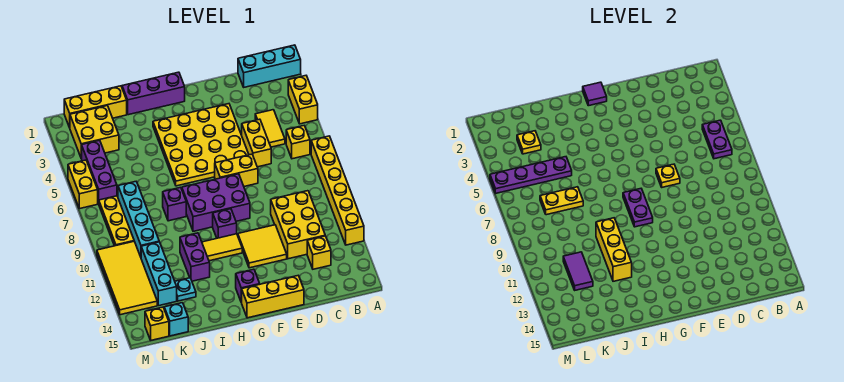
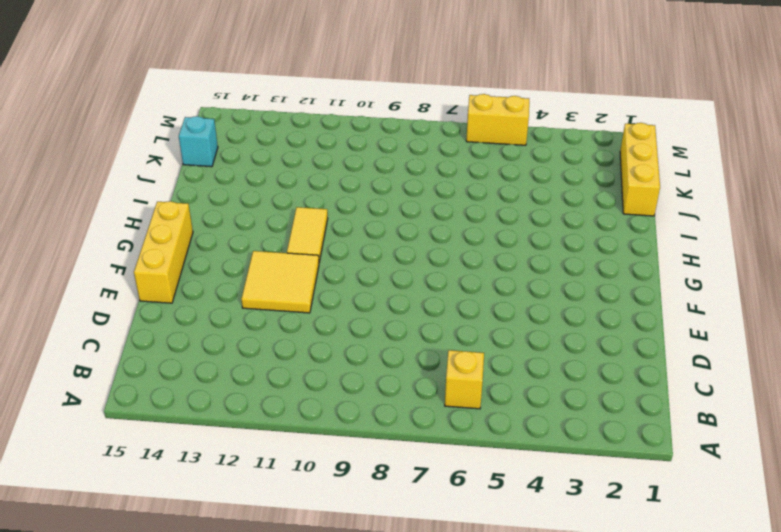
none -> cyan brick A1:C1 level 1
none -> yellow brick A3:A4 level 1
none -> yellow brick A7:A12 level 1
none -> yellow tile C4:C5 level 1

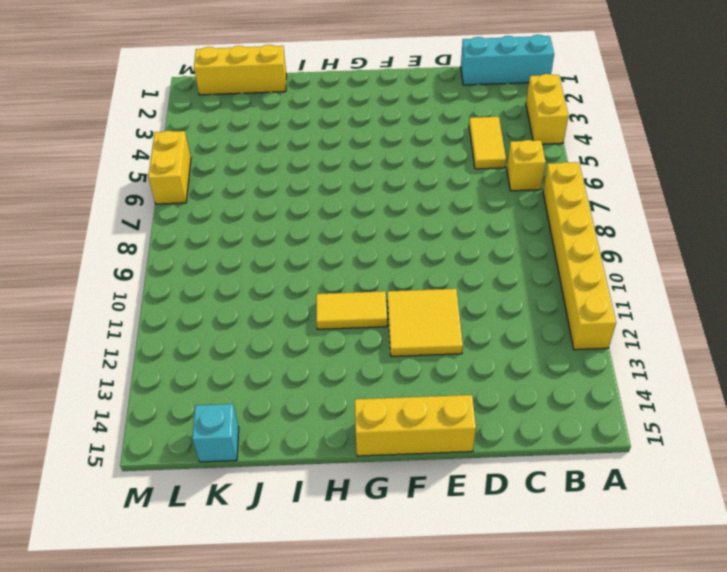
none -> yellow brick C10:D12 level 1
none -> yellow brick C13 level 1
none -> yellow brick D5:D6 level 1
none -> yellow plate E3:H6 level 1

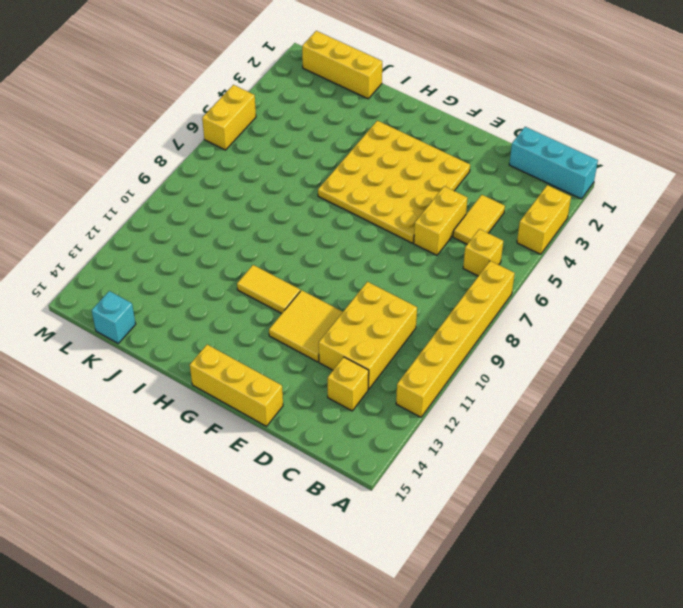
none -> yellow brick E7:F7 level 1
none -> purple brick F8:H9 level 1
none -> purple brick G1:I1 level 1
none -> purple brick G10 level 1

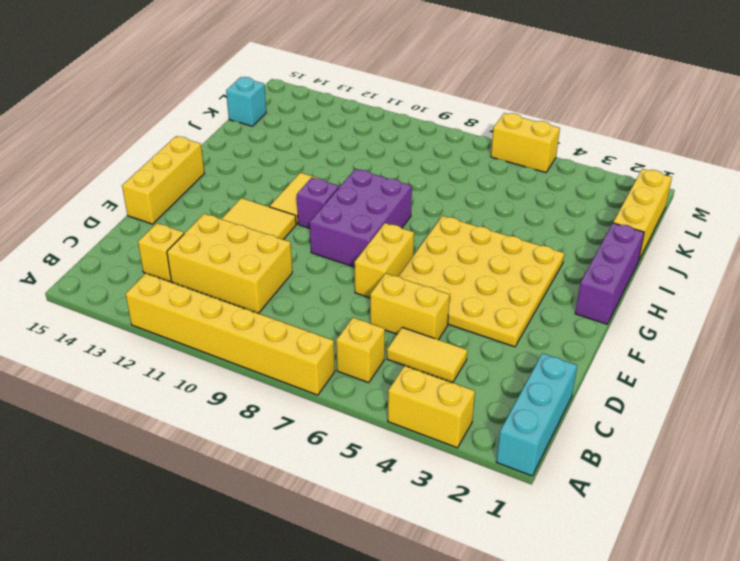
none -> purple brick G14 level 1
none -> purple brick I8 level 1
none -> purple brick I11:I12 level 1
none -> cyan plate J13 level 1

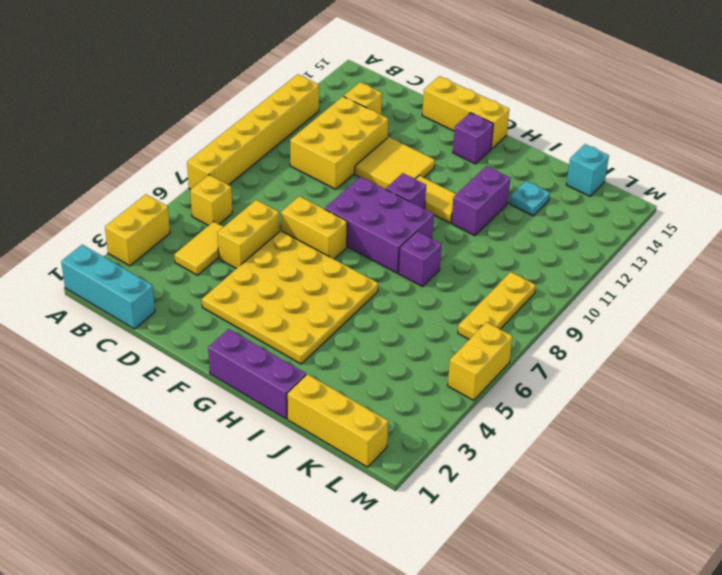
none -> yellow brick K2:L3 level 1
none -> cyan brick K7:K10 level 1
none -> cyan brick K11:K13 level 1
none -> purple brick L4:L6 level 1

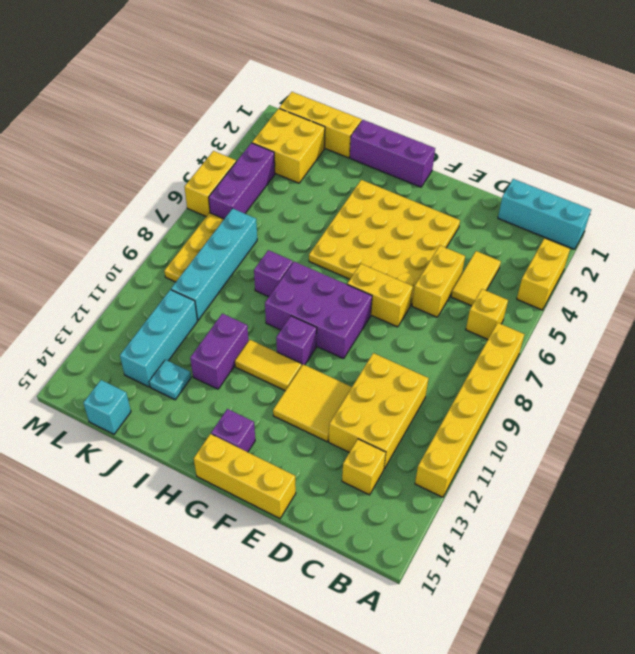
none -> yellow tile L10:M13 level 1
none -> yellow brick L15 level 1
none -> purple plate B5:B6 level 2
none -> yellow plate E7 level 2

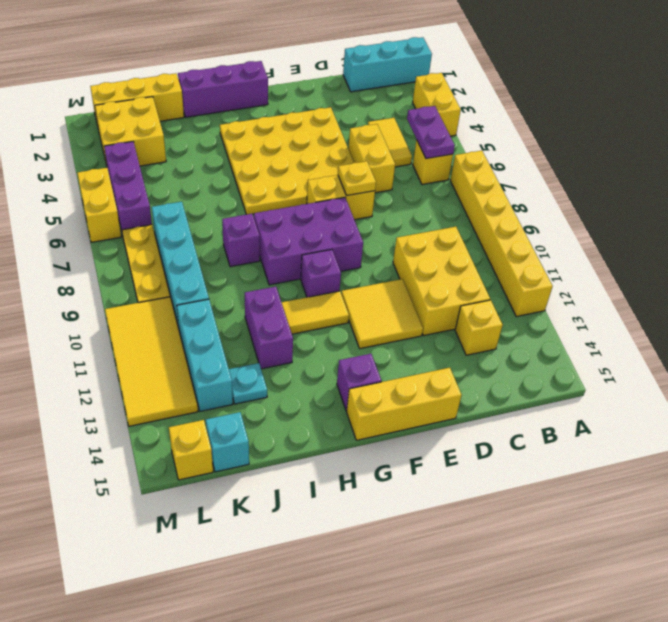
none -> purple tile G1 level 2
none -> purple plate G8:G9 level 2
none -> yellow brick I10:I12 level 2
none -> purple plate J5:M5 level 2

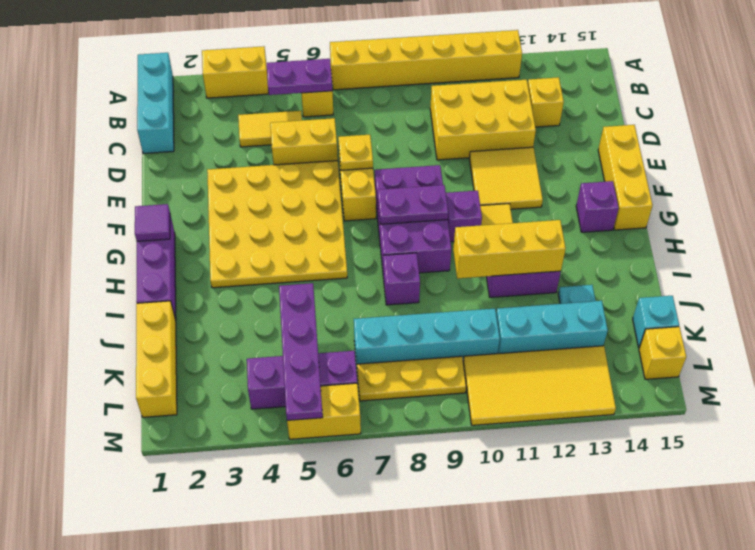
none -> yellow brick K2:L3 level 1
none -> yellow plate J7:K7 level 2
none -> yellow plate K3 level 2
none -> purple tile K11:K12 level 2

